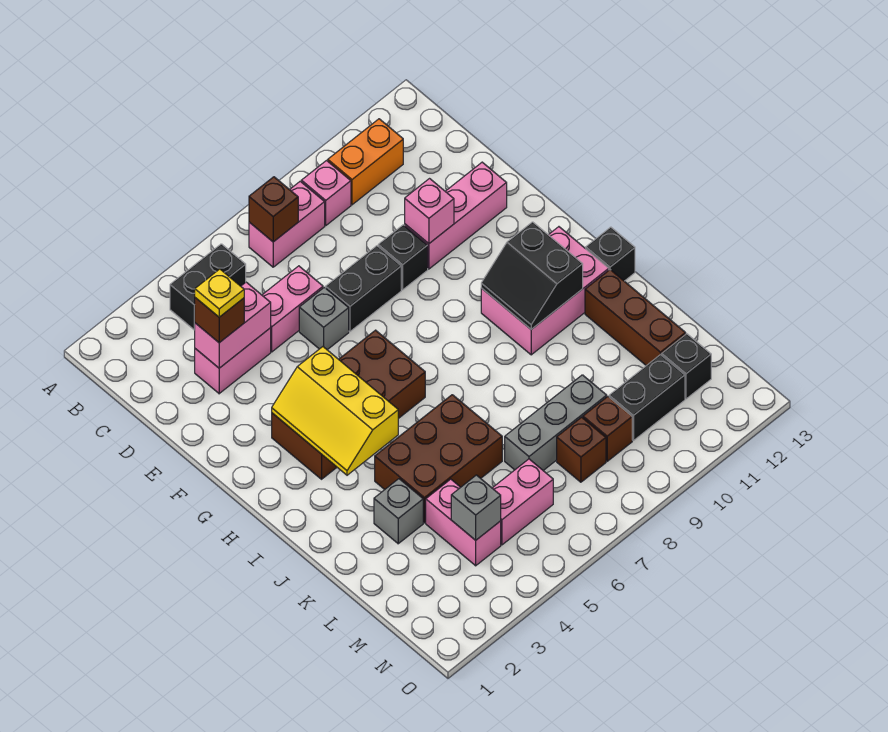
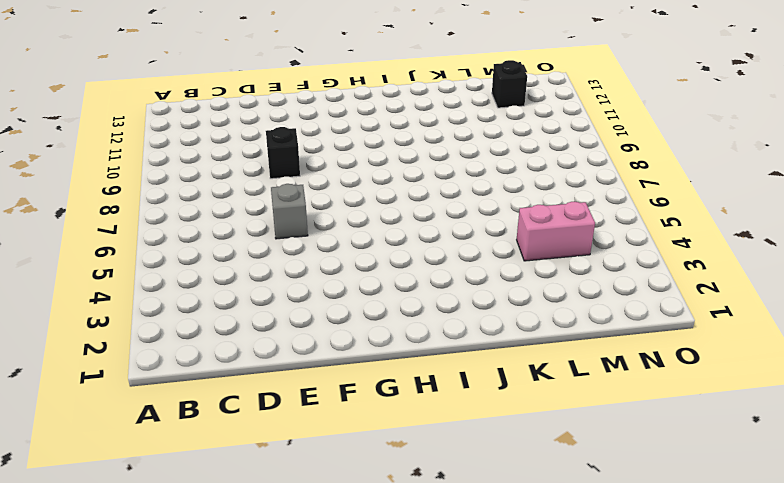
none -> black brick B4:B5 level 1
none -> pink brick B7:B8 level 1
none -> pink brick B9 level 1
none -> orange brick B10:B11 level 1

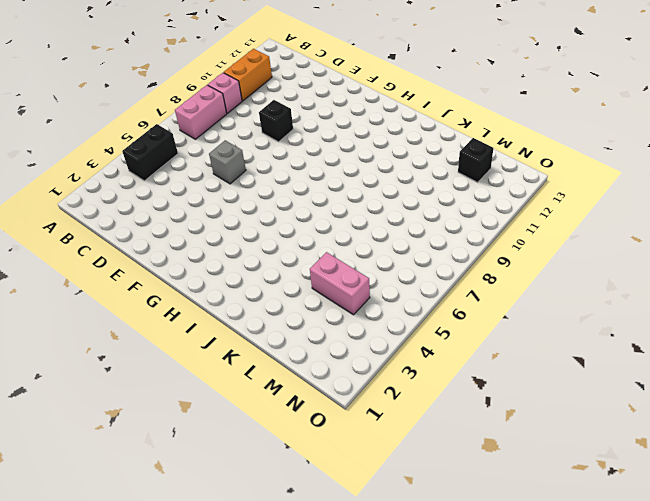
none -> pink brick D3:D4 level 1
none -> pink brick D5:D6 level 1
none -> black brick E7:E8 level 1
none -> pink brick E10:E12 level 1

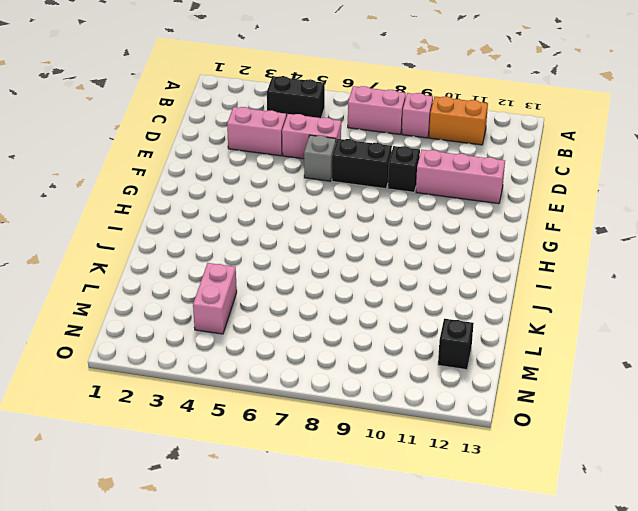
none -> brown brick G3:H6 level 1
none -> pink brick H10:I12 level 1
none -> black brick I13 level 1
none -> brown brick J4:K6 level 1

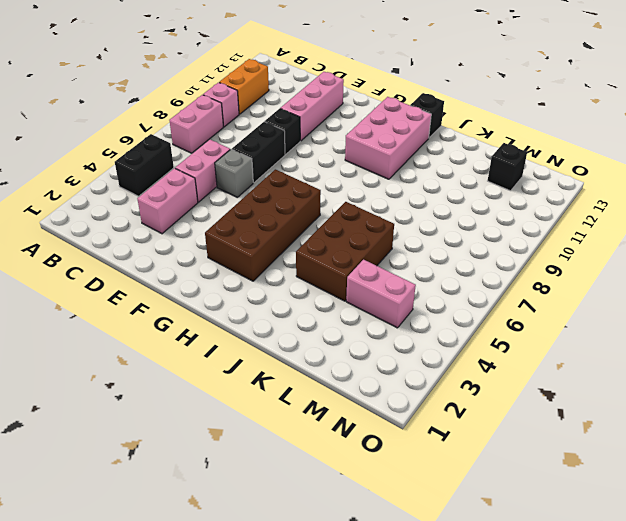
none -> brown brick J12:L12 level 1
none -> grey brick K3 level 1
none -> grey brick L7:L9 level 1
none -> pink brick M5:M6 level 1

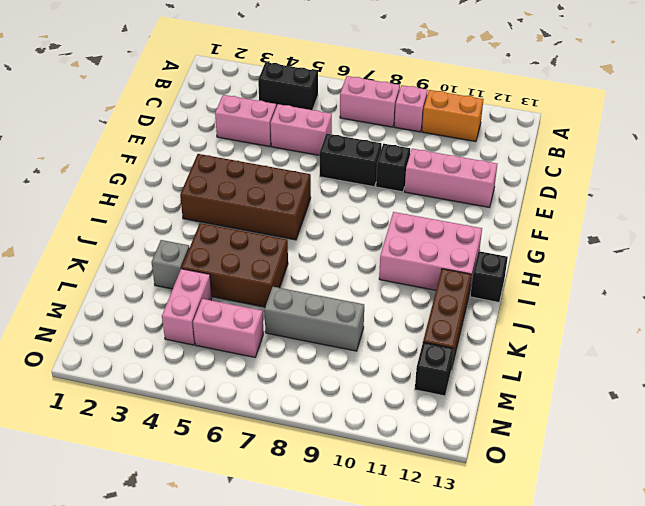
none -> grey brick E6 level 1
none -> brown brick M8 level 1
none -> brown brick M9 level 1
none -> black brick M10:M11 level 1

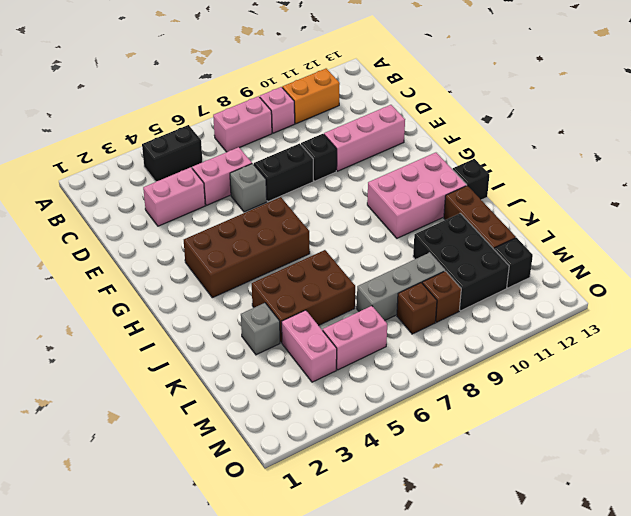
black brick K10:M11 level 1 -> black brick M10:M11 level 1
none -> brown brick B7 level 2
none -> pink brick D3:D4 level 2
none -> pink brick E10 level 2
none -> yellow slope G3:I4 level 2 top 4

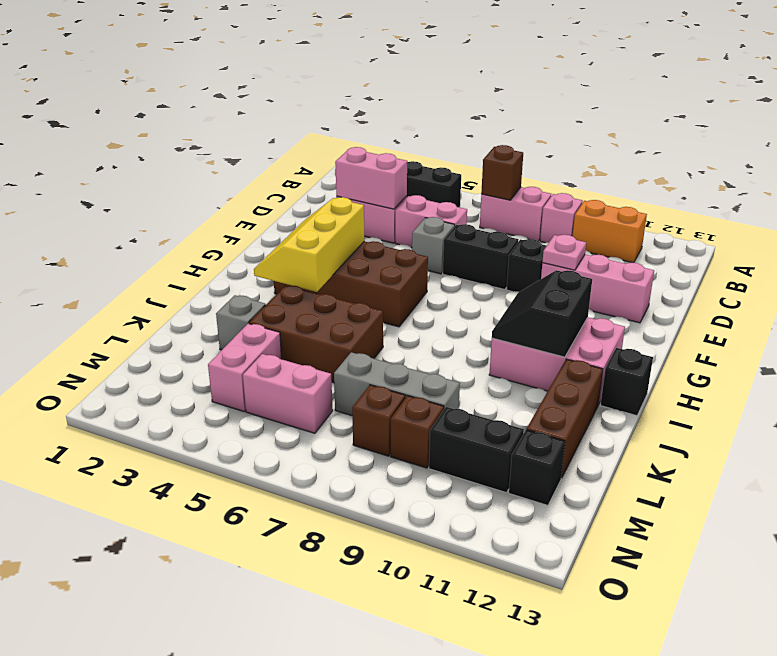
pink plate E10 level 2 -> pink brick E10 level 2
none -> grey brick M4 level 2
none -> brown brick D3 level 3
none -> yellow plate D3 level 4

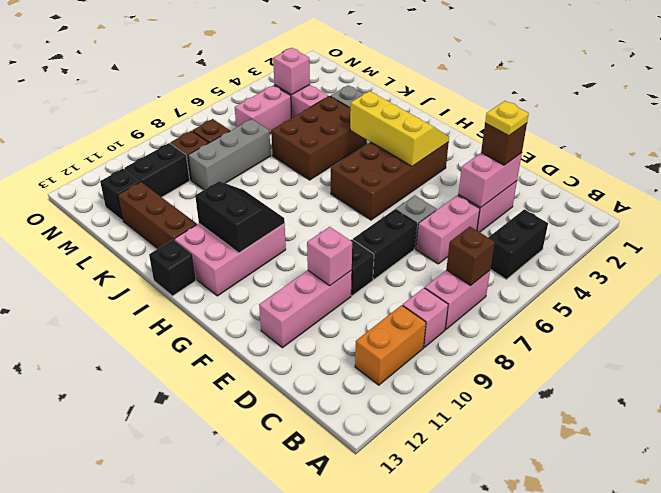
pink brick M4 level 2 -> grey brick M4 level 2

